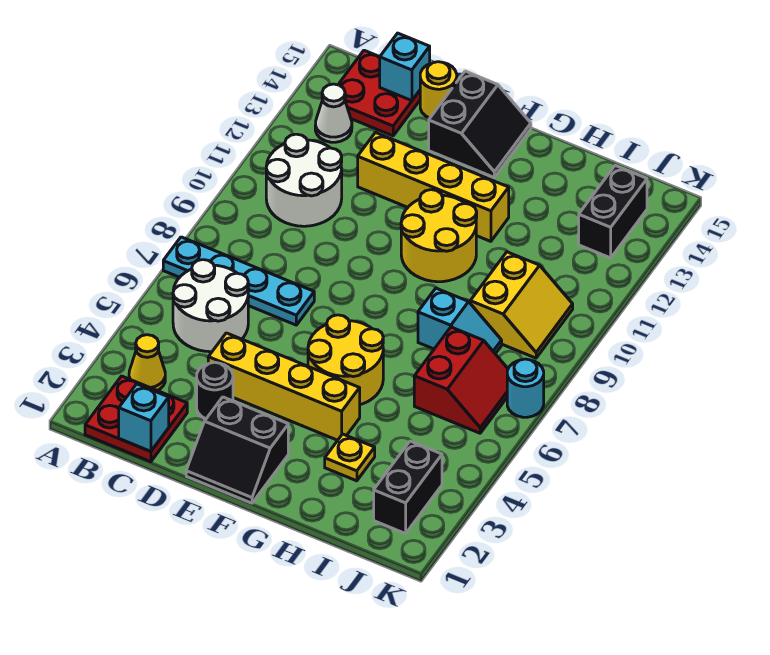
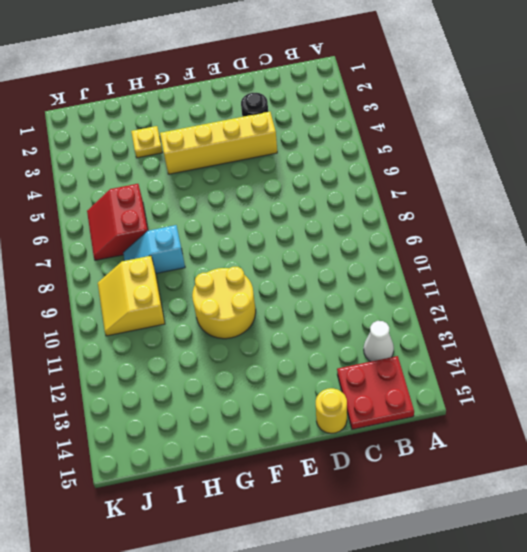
none -> cyan plate A7:D7 level 1
none -> red plate B1:C2 level 1
none -> yellow cone B3 level 1

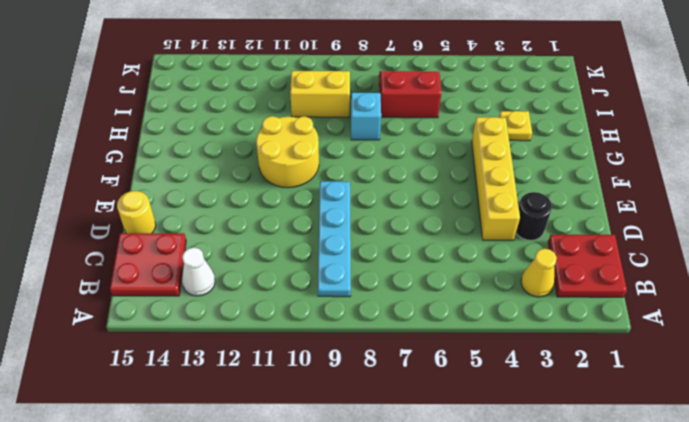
cyan plate B9:E9 level 1 -> cyan plate A7:D7 level 1
none -> white round brick B5:C6 level 1
none -> white round brick B10:C11 level 1
none -> yellow brick D12:G12 level 1

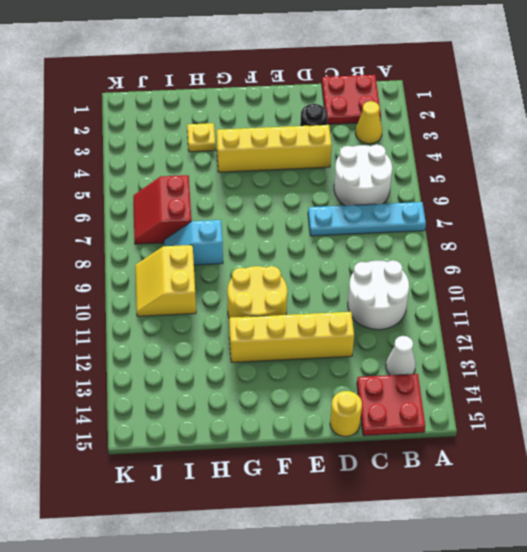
none -> black slope E1:F2 level 1 top 2
none -> black slope E14:F15 level 1 top E
none -> yellow round brick F5:G6 level 1

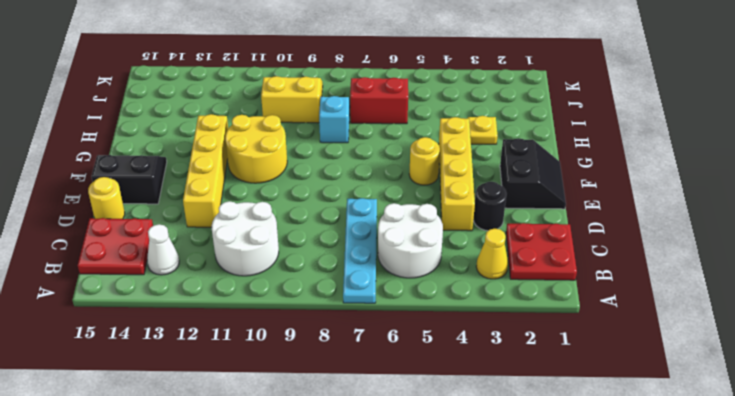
yellow round brick F5 level 1 -> yellow round brick F5:G6 level 1
none -> black brick J2:J3 level 1
none -> black brick J13:J14 level 1
none -> cyan round brick K7 level 1

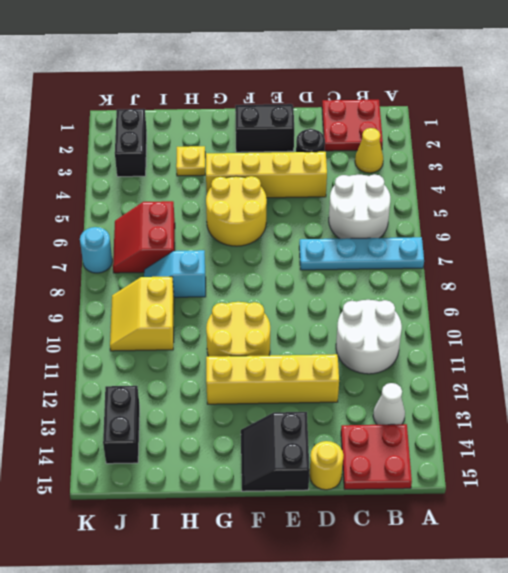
none -> cyan brick C1 level 2
none -> cyan brick C15 level 2

